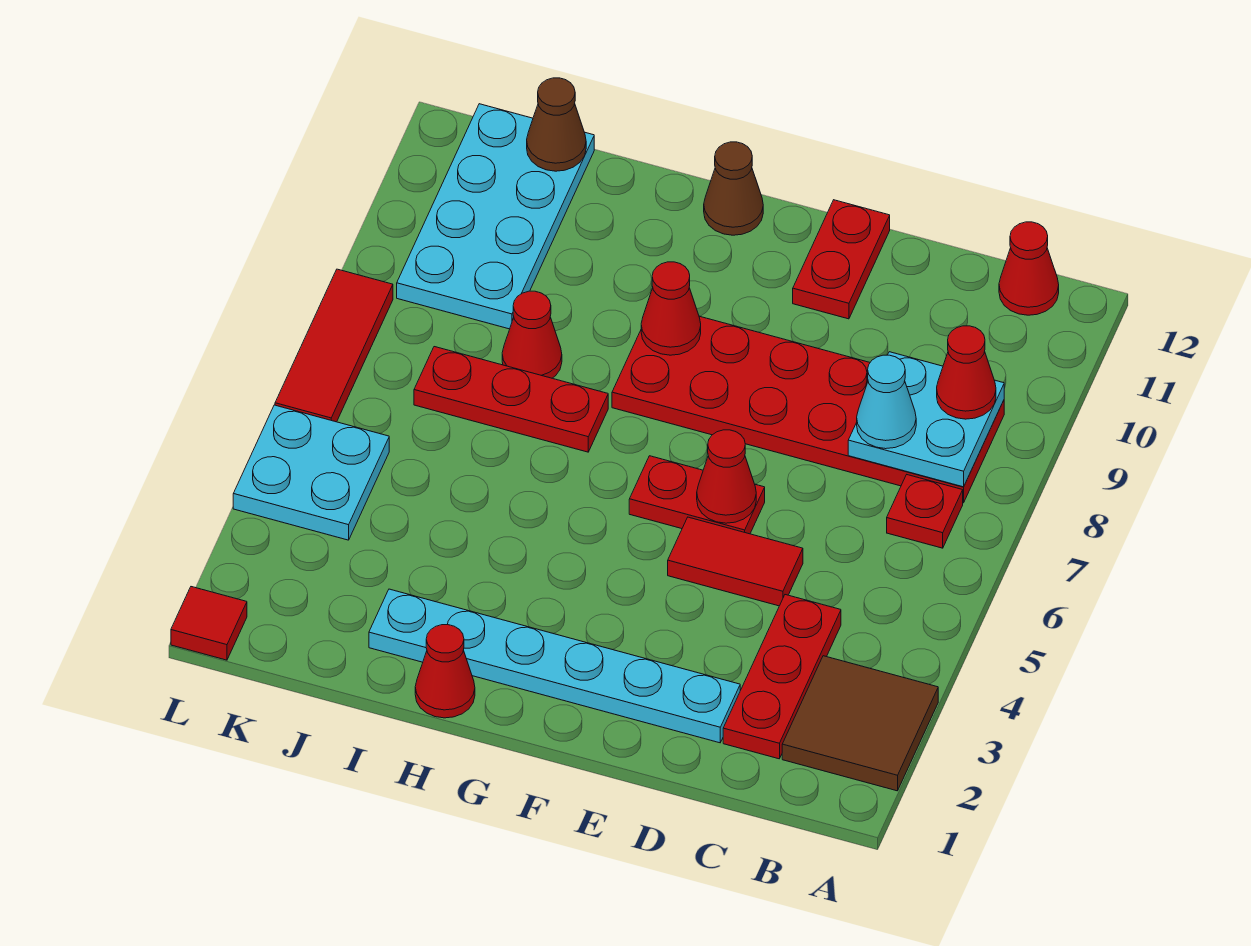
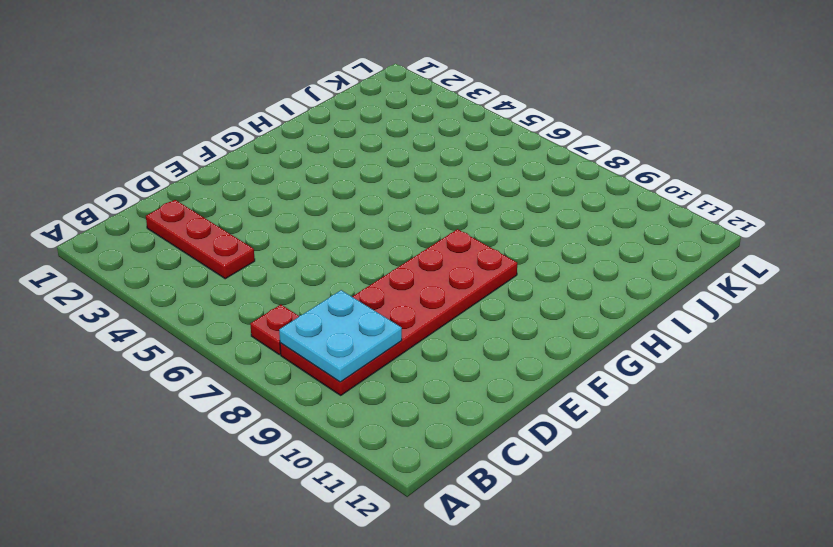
none -> brown tile A2:B3 level 1
none -> red cone B12 level 1
none -> cyan plate D2:I2 level 1

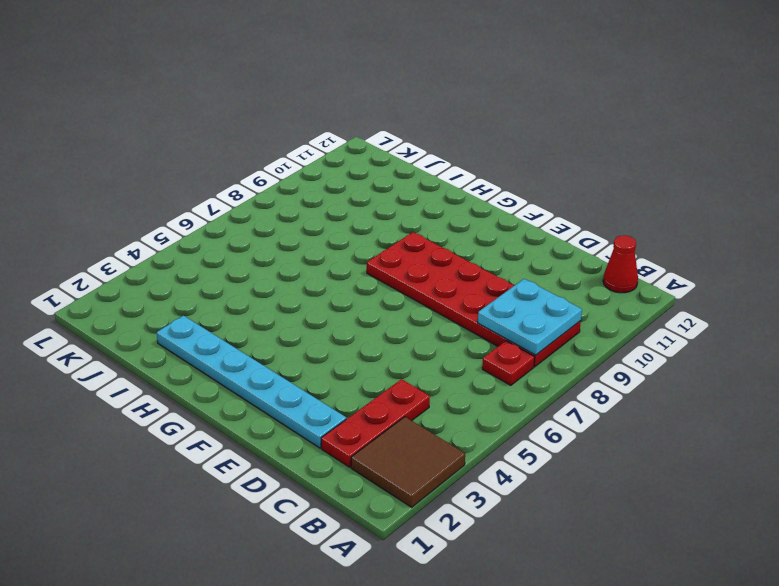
none -> red tile D5:E5 level 1
none -> red plate E6:F6 level 1
none -> red plate E11:E12 level 1

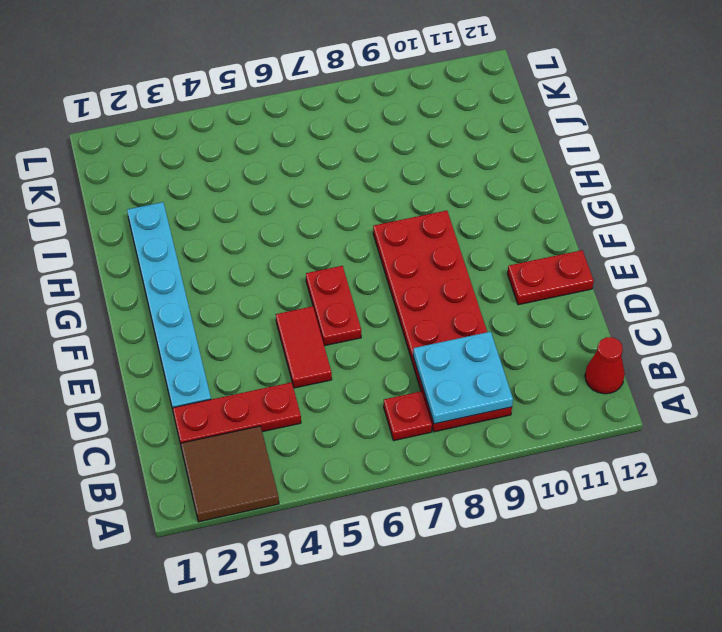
none -> brown cone G12 level 1
none -> red cone H1 level 1
none -> red plate H7:J7 level 1

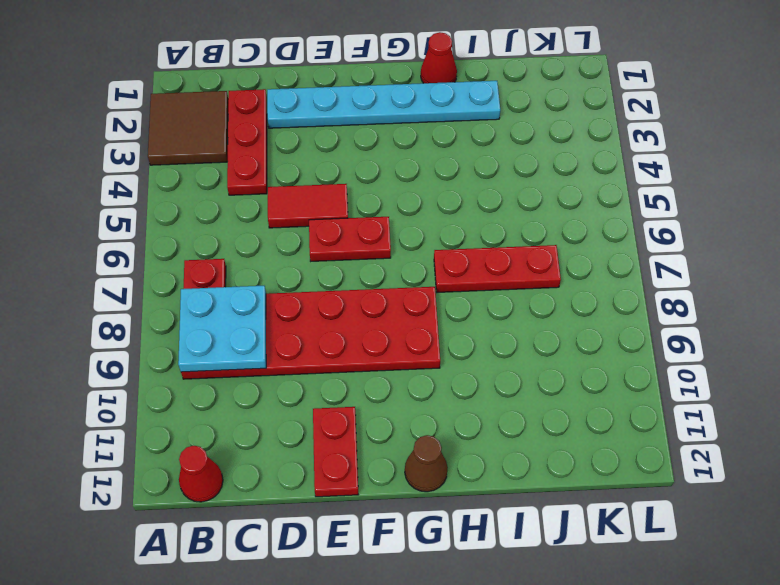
none -> red cone I8 level 1
none -> cyan plate J9:K12 level 1
none -> cyan plate K4:L5 level 1

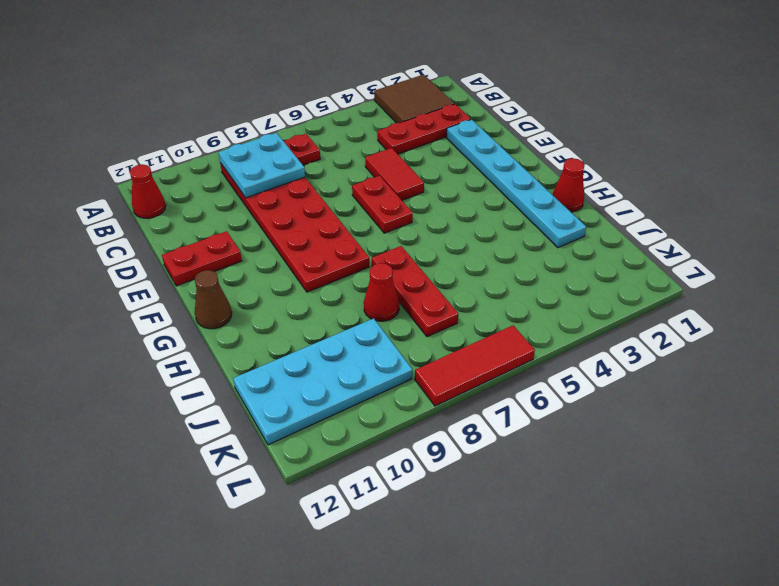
none -> cyan plate K4:L5 level 1
none -> red tile L1 level 1
none -> red cone E6 level 2

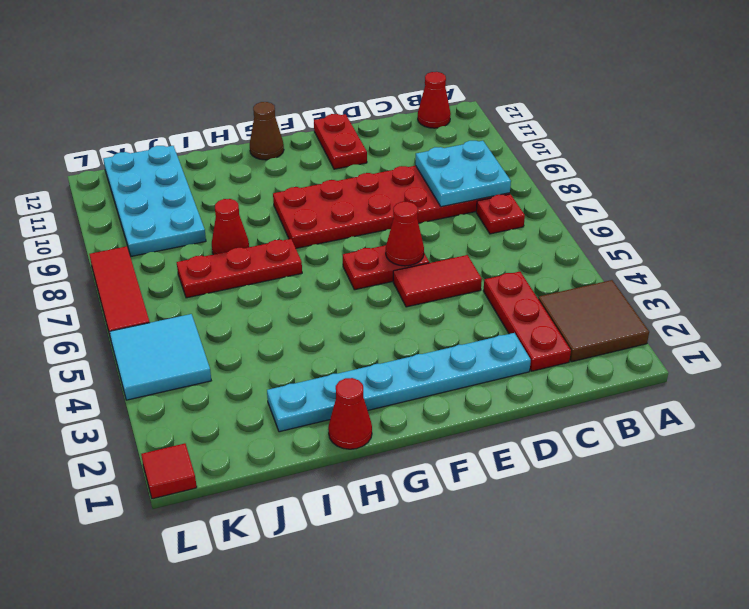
cyan tile K4:L5 level 1 -> cyan plate K4:L5 level 1
none -> red cone G9 level 2
none -> brown cone J12 level 2
none -> red cone B9 level 3

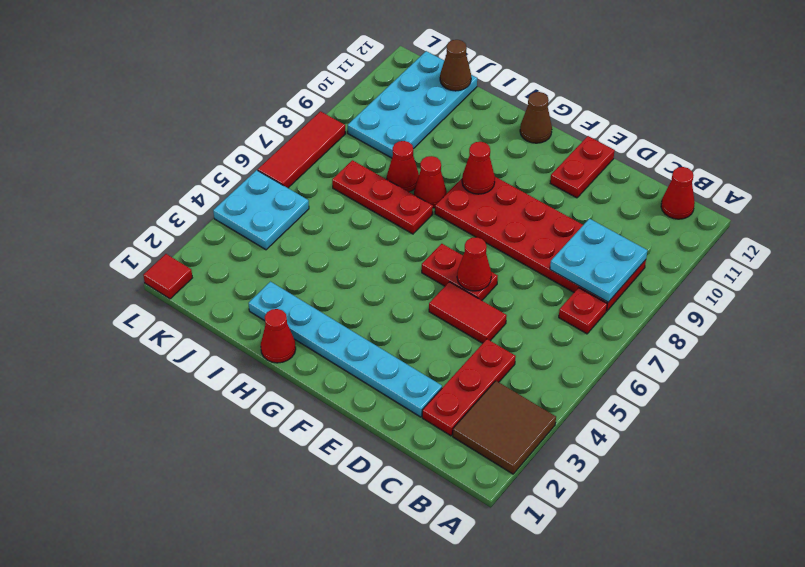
red cone H8 level 1 -> red cone B9 level 3
none -> cyan cone C8 level 3

